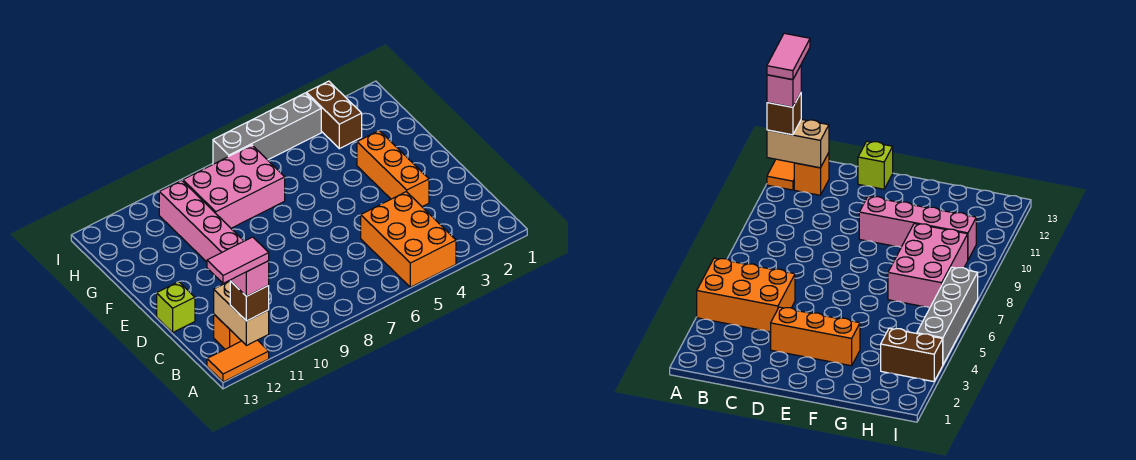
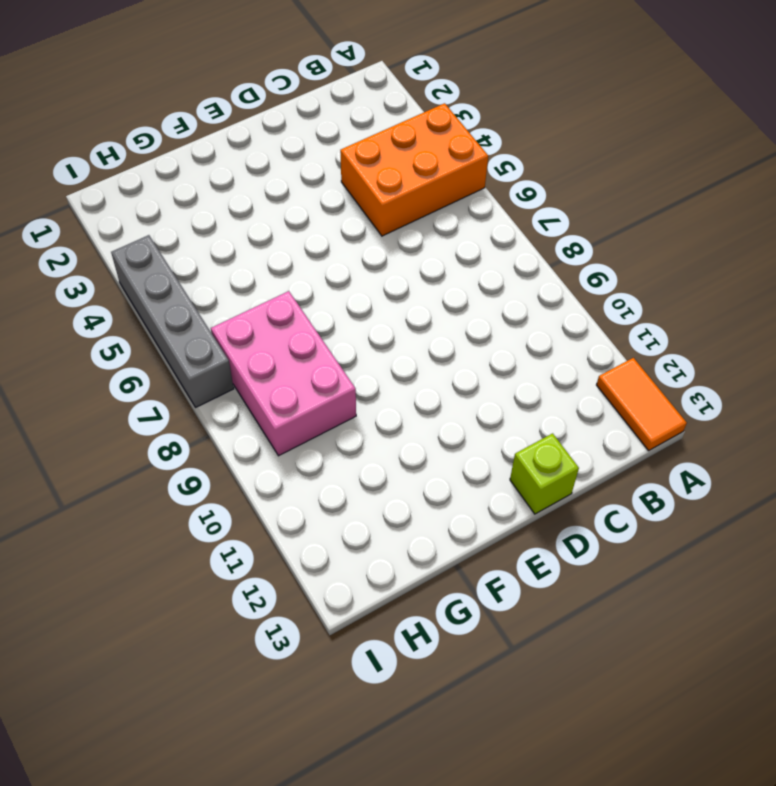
none -> orange brick B12 level 1
none -> orange brick D3:F3 level 1
none -> pink brick E10:H10 level 1

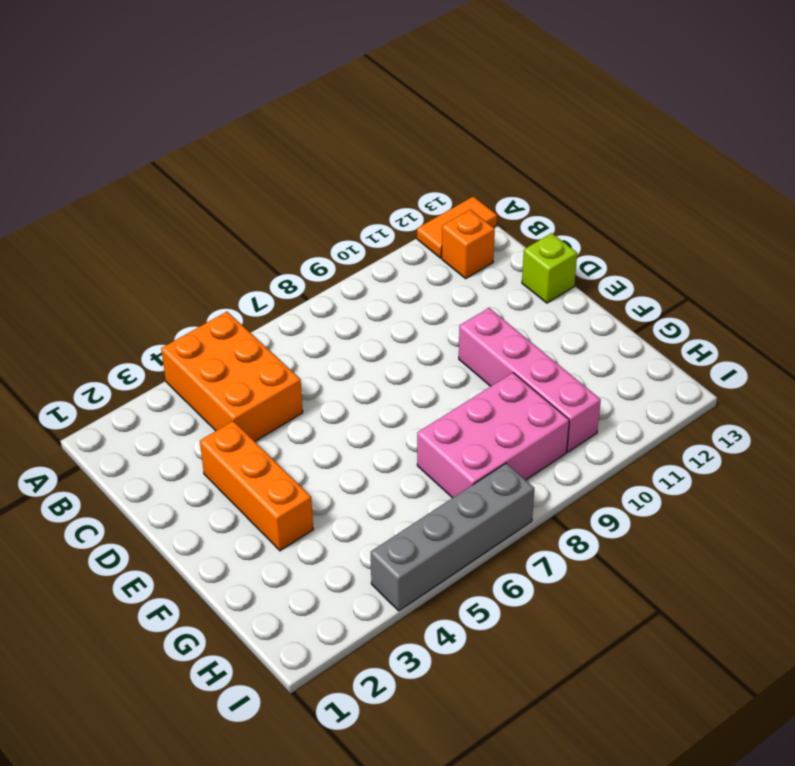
none -> brown brick H3:I3 level 1
none -> tan brick A12:B12 level 2
none -> brown brick A12 level 3

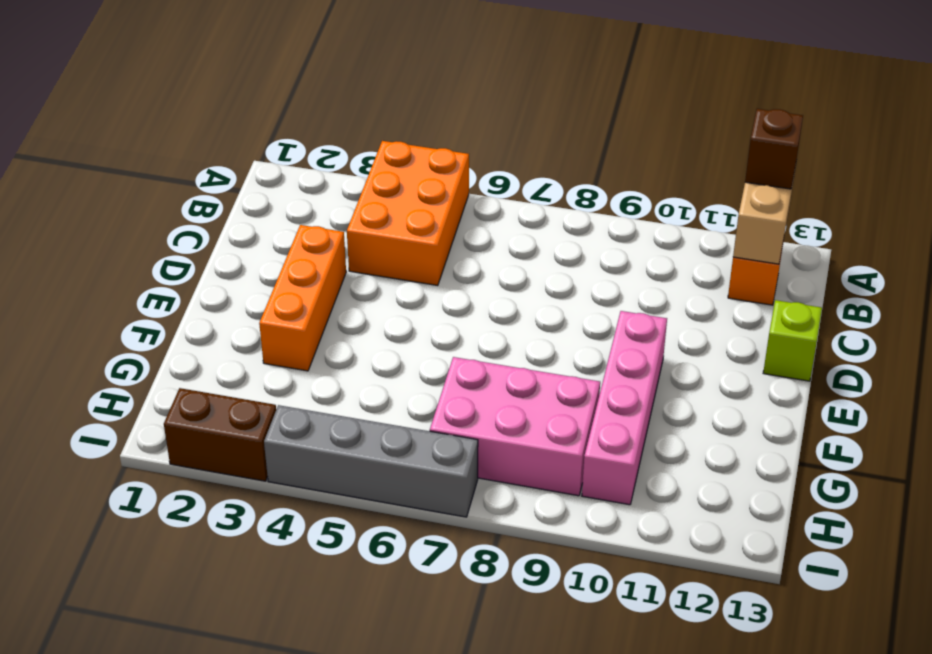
brown brick I2:I3 level 1 -> brown brick H3:I3 level 1
none -> orange tile A12:A13 level 1
none -> pink brick A12 level 4
none -> pink tile A12:A13 level 5

